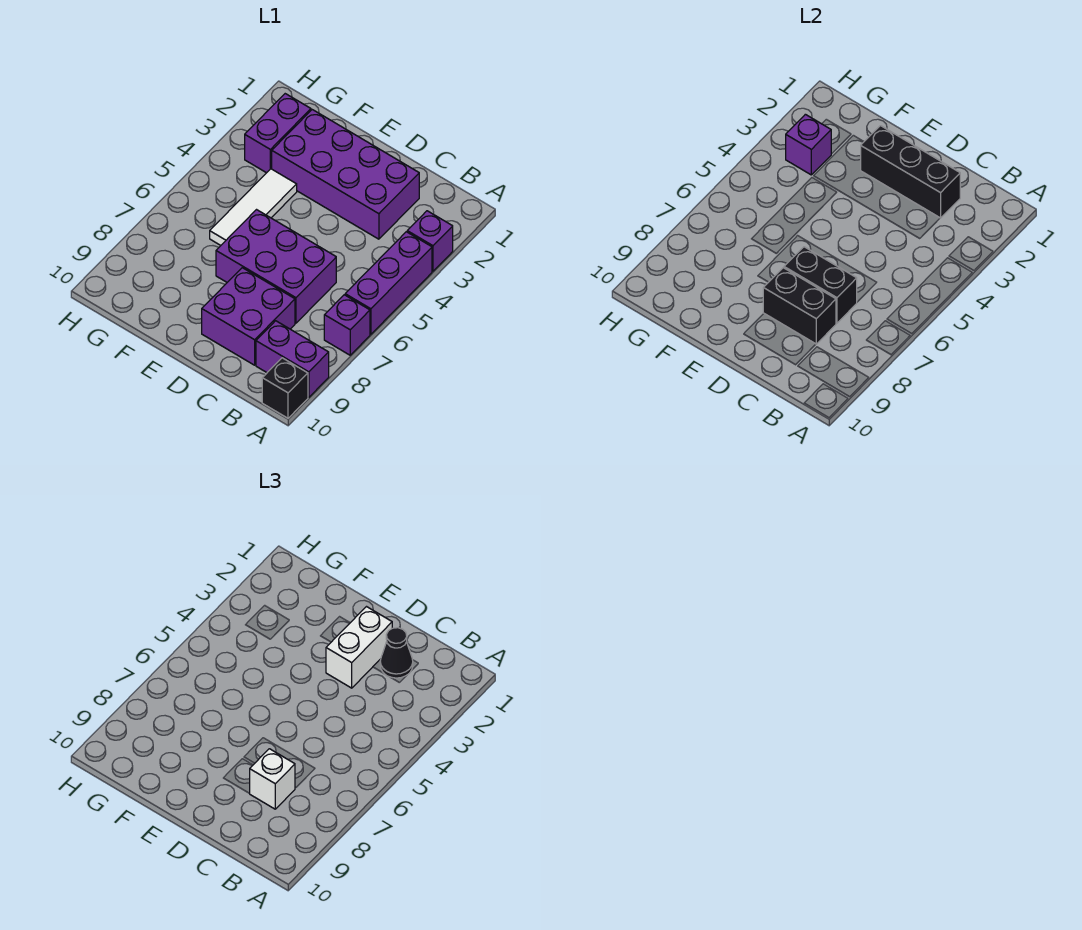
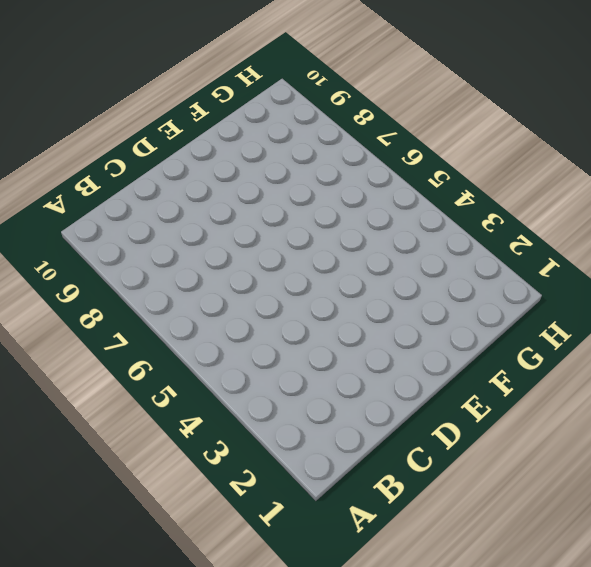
none -> purple brick A3 level 1
none -> purple brick A4:A6 level 1
none -> purple brick A7 level 1

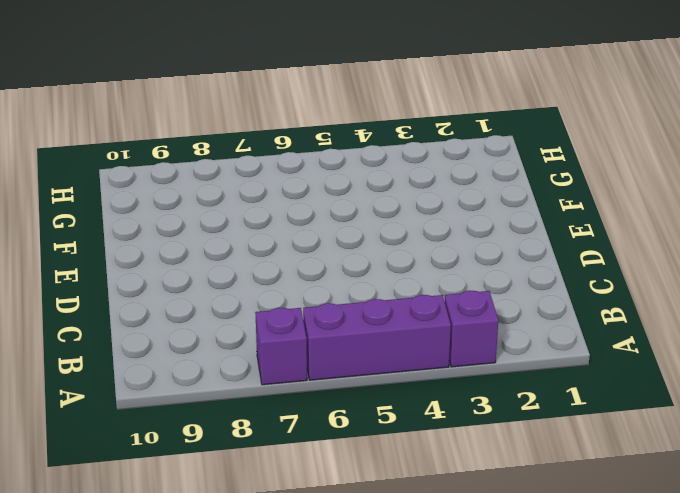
none -> purple brick A9:B9 level 1
none -> black brick A10 level 1
none -> purple brick C2:F3 level 1

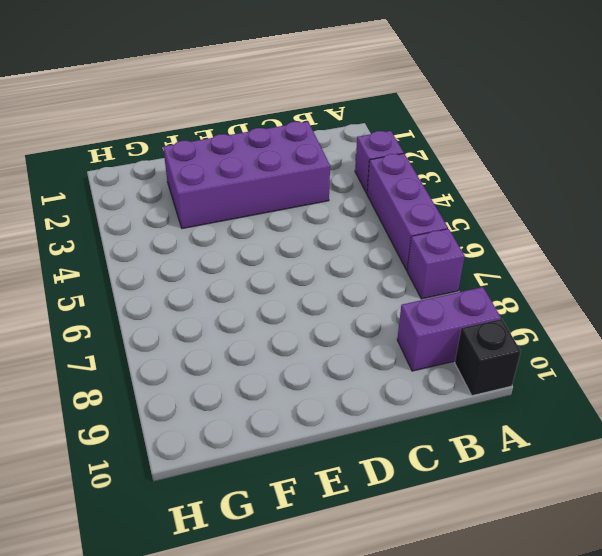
none -> purple brick C6:E7 level 1
none -> purple brick C8:D9 level 1
none -> white tile F4:F6 level 1

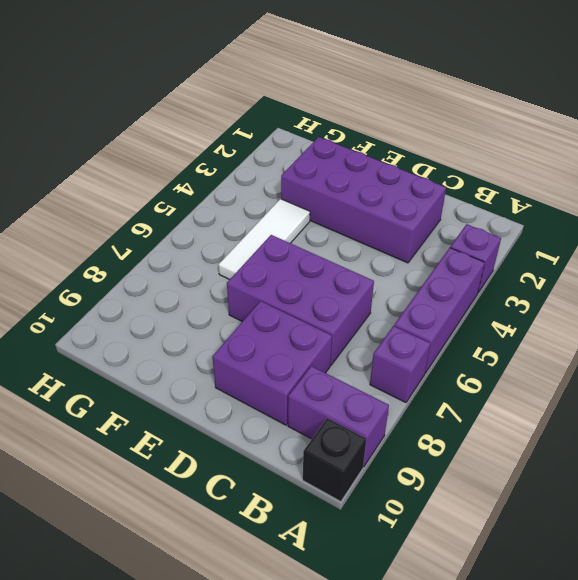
none -> purple brick G2:G3 level 1
none -> black brick C2:E2 level 2
none -> black brick C7:D7 level 2

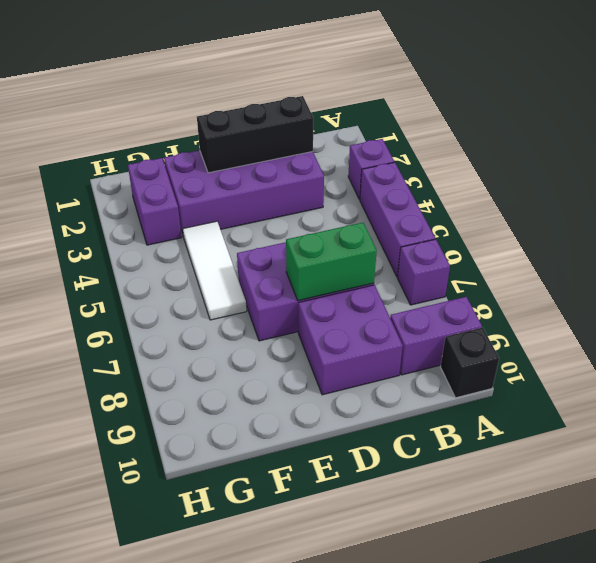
green brick C7:D7 level 2 -> black brick C7:D7 level 2
none -> black brick C8:D8 level 2
none -> purple brick G3 level 2
none -> black cone C2 level 3

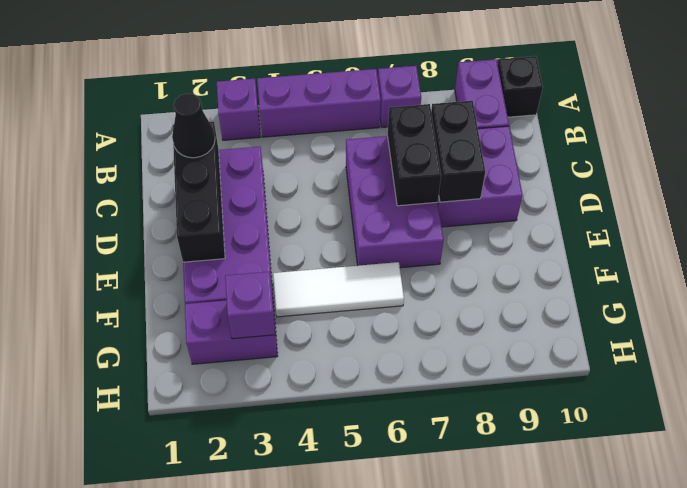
none -> white brick C8 level 3
none -> white brick D2:D3 level 3

